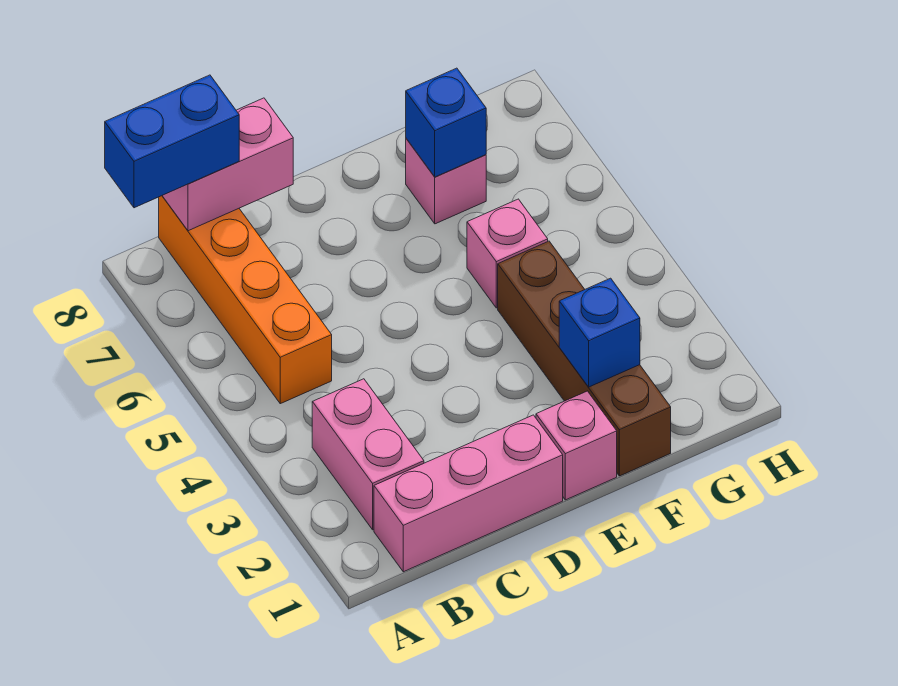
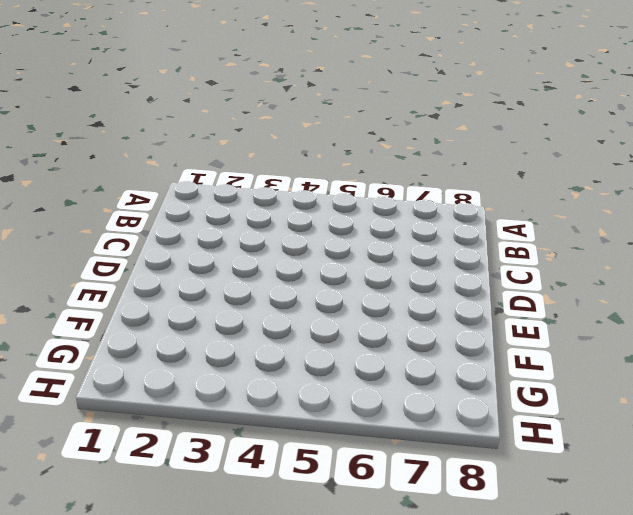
none -> pink brick B1:D1 level 1
none -> pink brick B2:B3 level 1

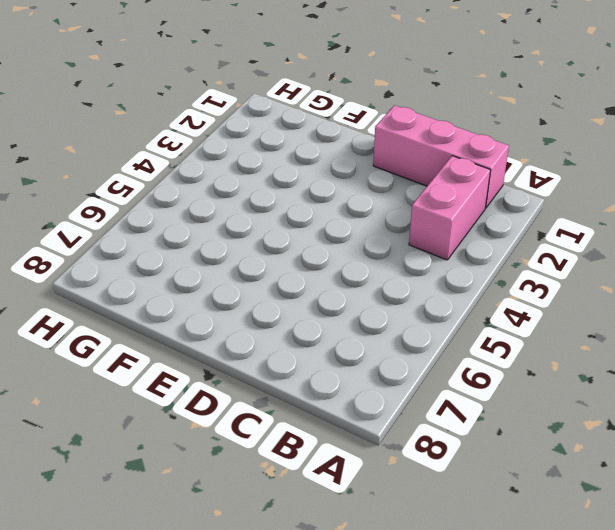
none -> orange brick B5:B8 level 1
none -> pink brick E1 level 1

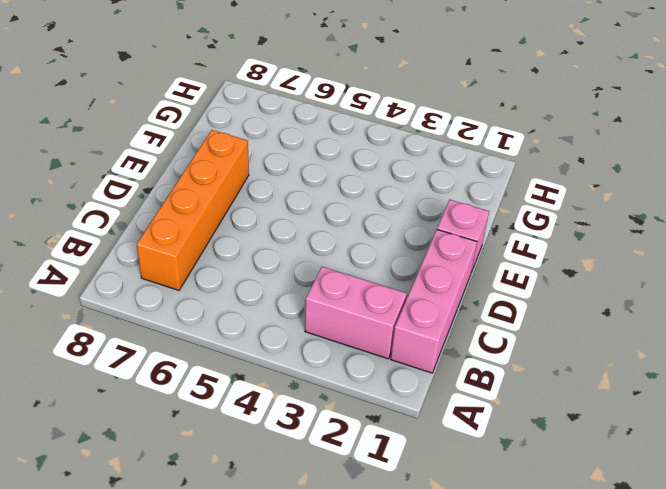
orange brick B7:E7 level 1 -> orange brick B5:B8 level 1
none -> brown brick F1:F4 level 1
none -> pink brick F5 level 1

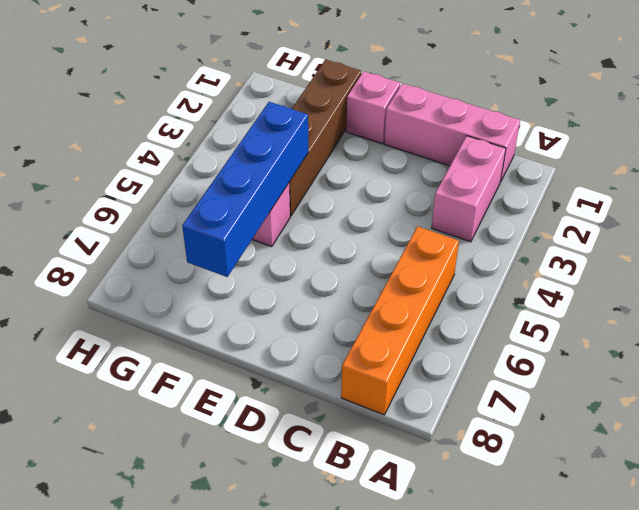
blue brick F4:F7 level 2 -> blue brick F7 level 2
none -> pink brick F7 level 1
none -> pink brick B8:C8 level 2

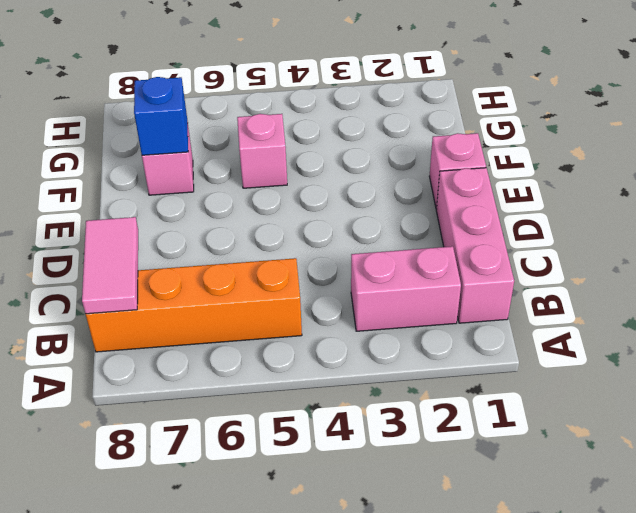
pink tile B8:C8 level 2 -> pink brick B8:C8 level 2
none -> brown brick F1:F4 level 1
none -> blue brick F2 level 2

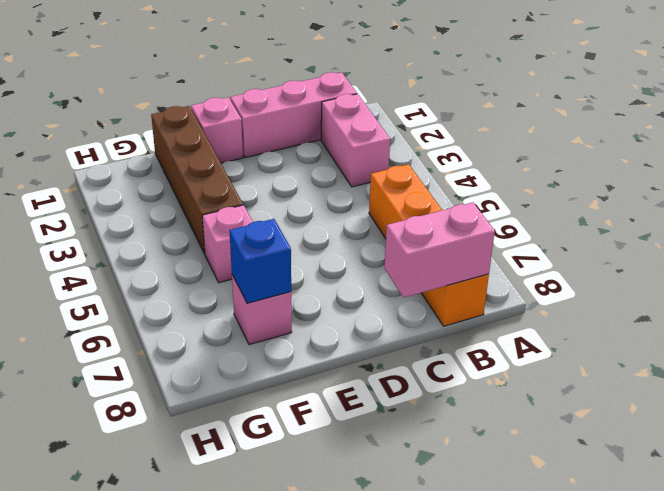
none -> blue brick F2 level 2
none -> blue brick A8:B8 level 3

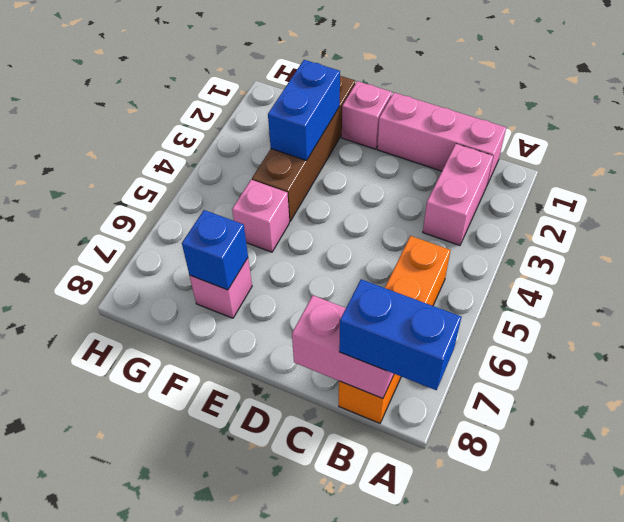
blue brick F2:F3 level 2 -> blue brick F2 level 2

